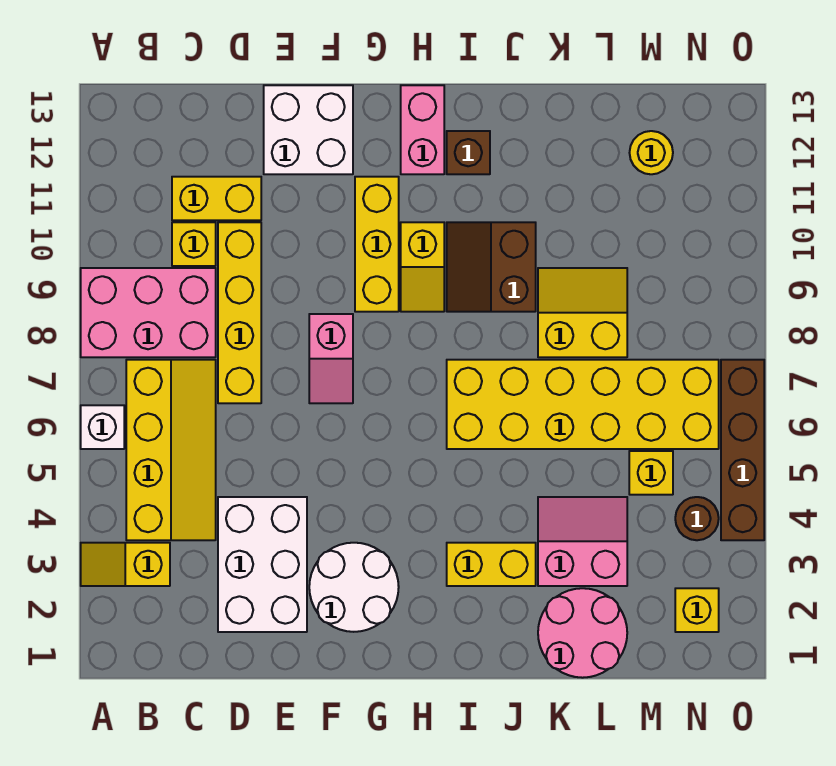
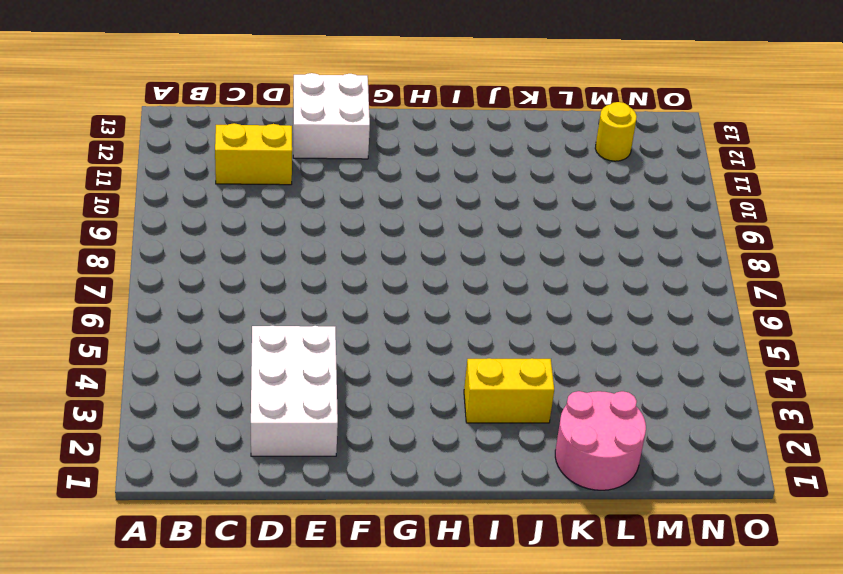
none -> yellow slope A3:B3 level 1 top B
none -> white brick A6 level 1
none -> pink brick A8:C9 level 1

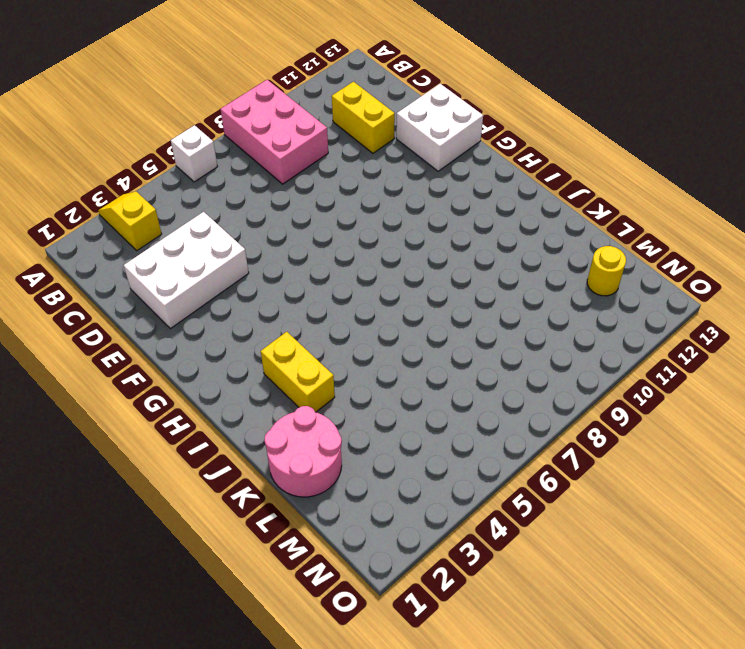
none -> yellow slope B4:C7 level 1 top B
none -> yellow brick C10 level 1
none -> yellow brick D7:D10 level 1

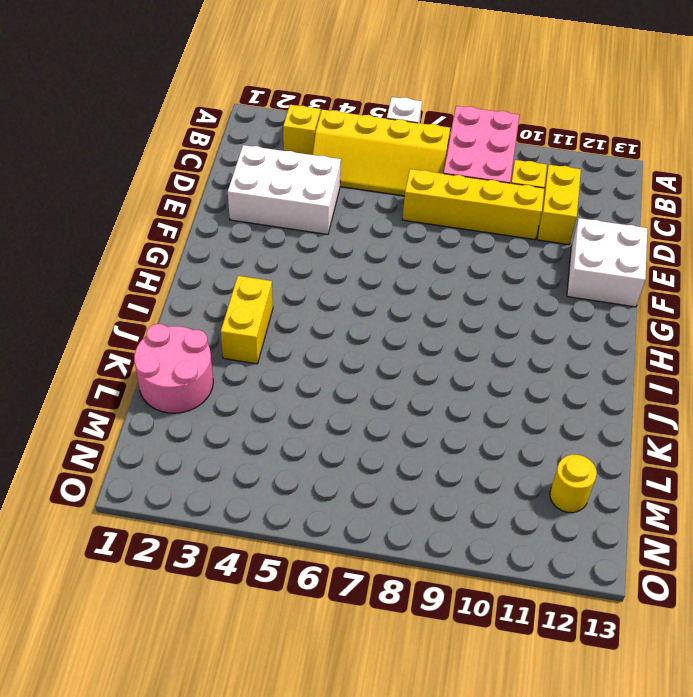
none -> white round brick F2:G3 level 1
none -> pink slope F7:F8 level 1 top 8
none -> yellow brick G9:G11 level 1

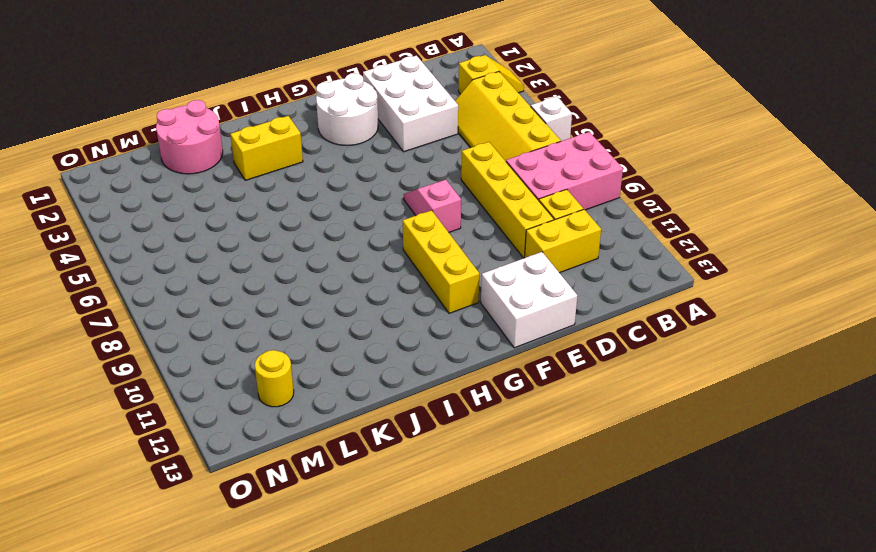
none -> yellow slope H9:H10 level 1 top 10
none -> pink brick H12:H13 level 1
none -> yellow brick I6:N7 level 1

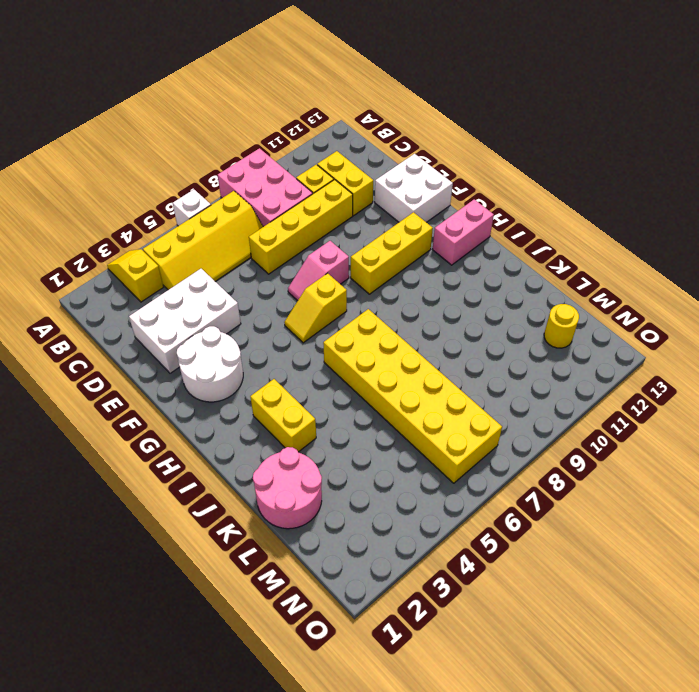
yellow slope G6:G7 level 1 top 7 -> yellow slope H9:H10 level 1 top 10
none -> brown slope I9:J10 level 1 top J
none -> brown brick I12 level 1
none -> pink slope K3:L4 level 1 top 3

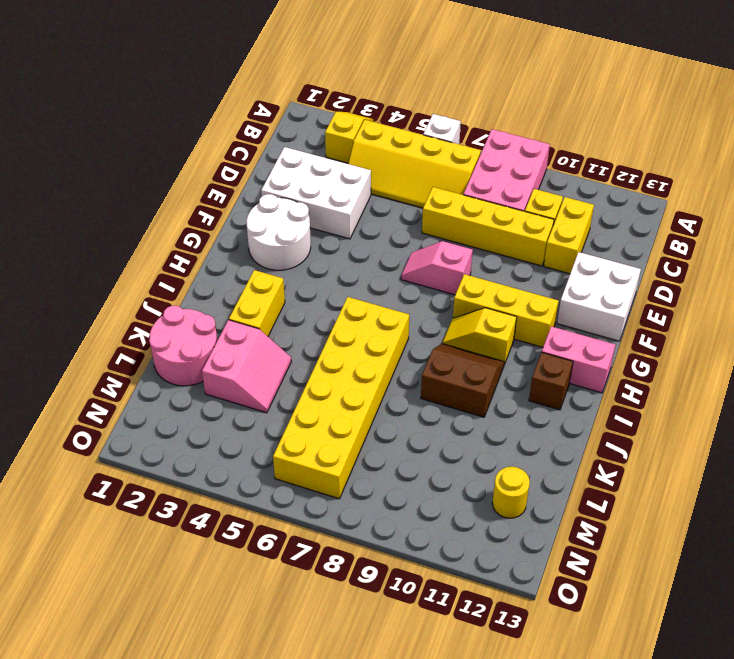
none -> yellow slope K8:L9 level 1 top 8
none -> yellow brick M5 level 1
none -> yellow brick N2 level 1

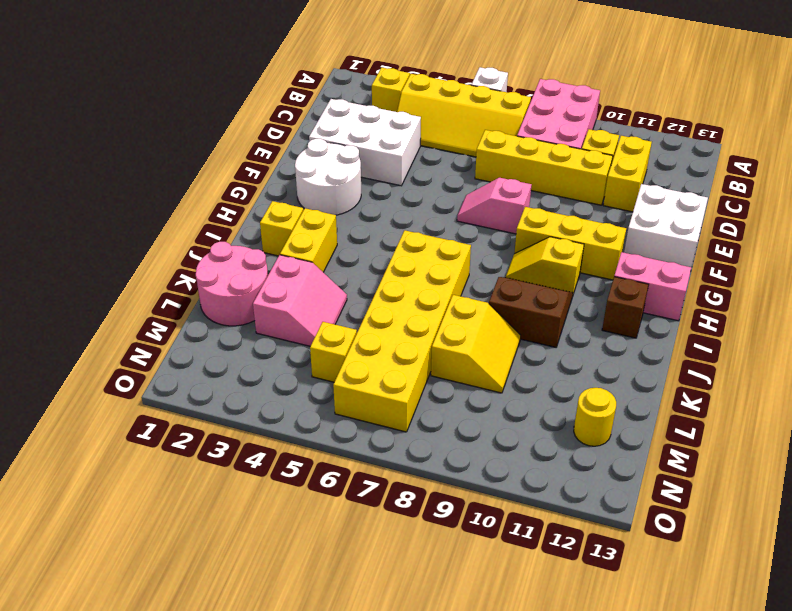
yellow brick I2 level 1 -> yellow brick N2 level 1
none -> brown round brick N4 level 1
none -> brown brick O4:O7 level 1

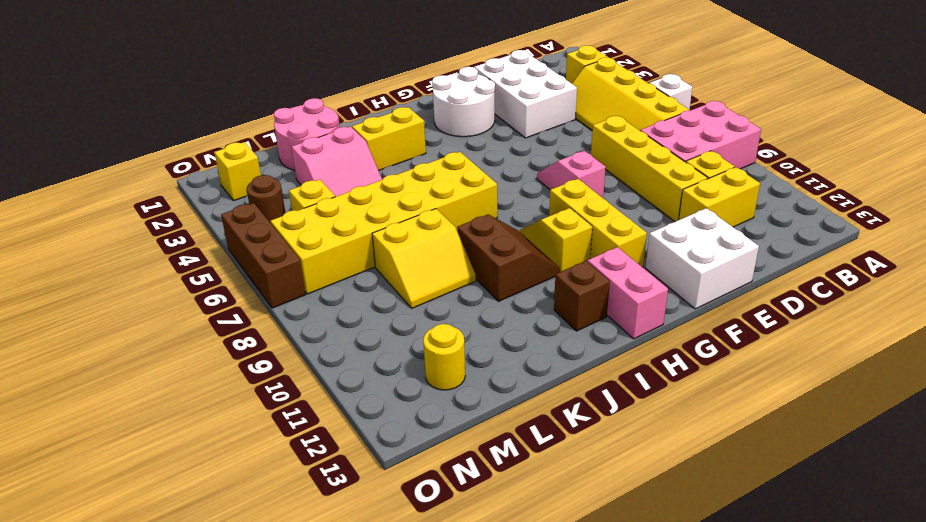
brown brick O5:O7 level 1 -> brown brick O4:O7 level 1

